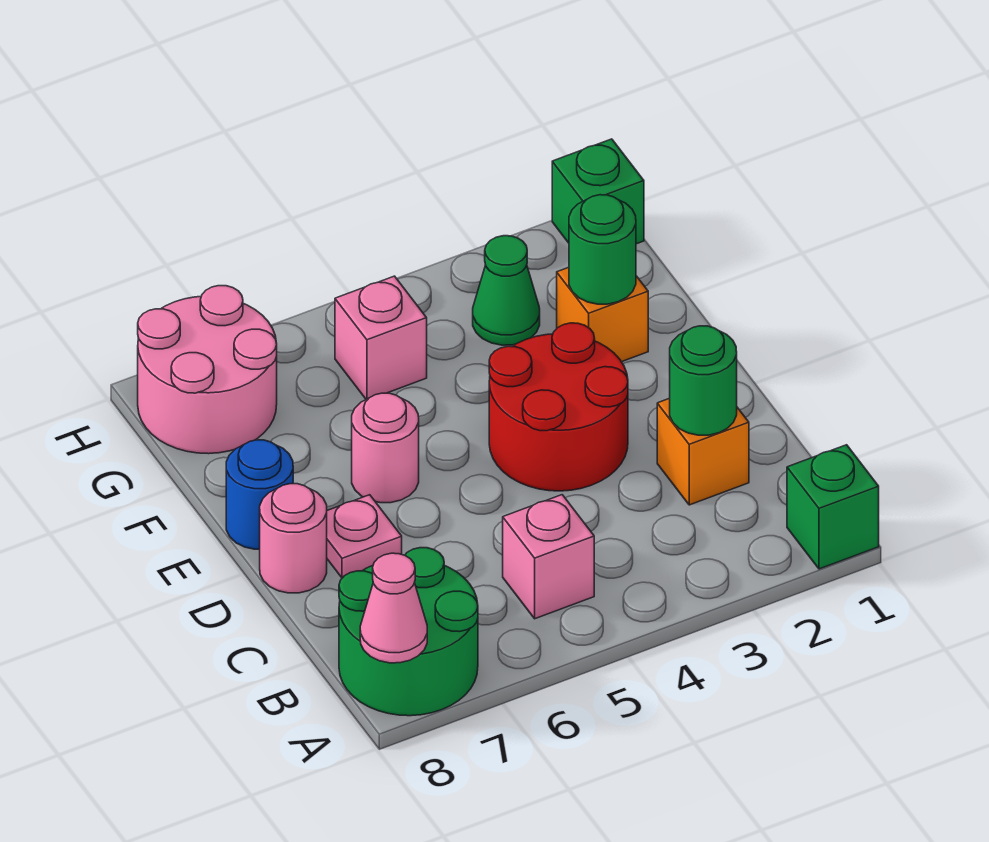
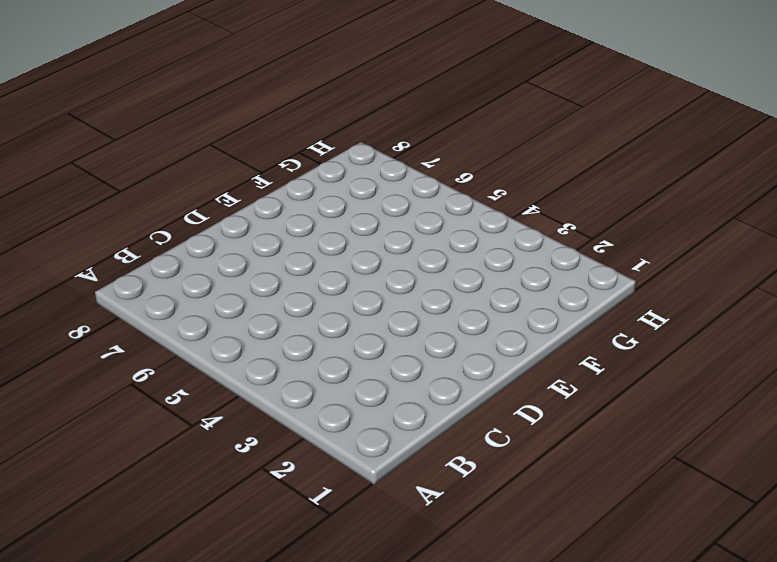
none -> green brick A1 level 1
none -> green round brick A7:B8 level 1
none -> pink brick B5 level 1

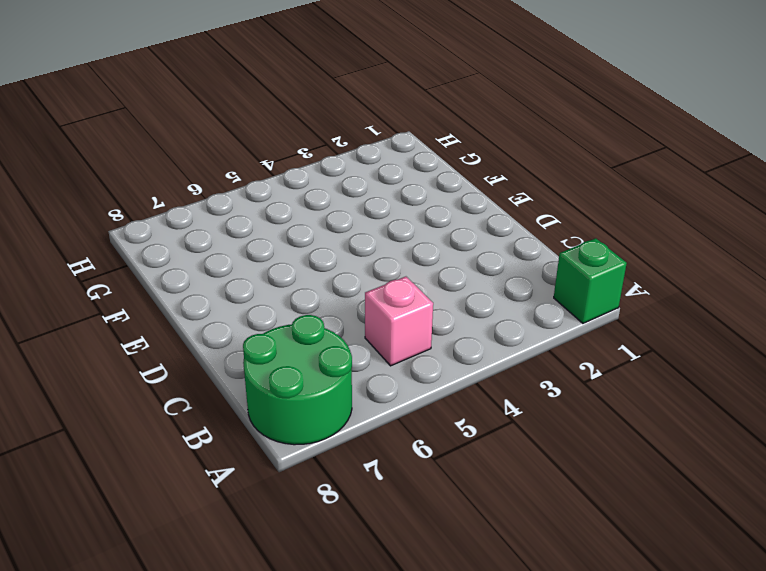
none -> orange brick C2 level 1
none -> red round brick D3:E4 level 1
none -> pink plate D7 level 1

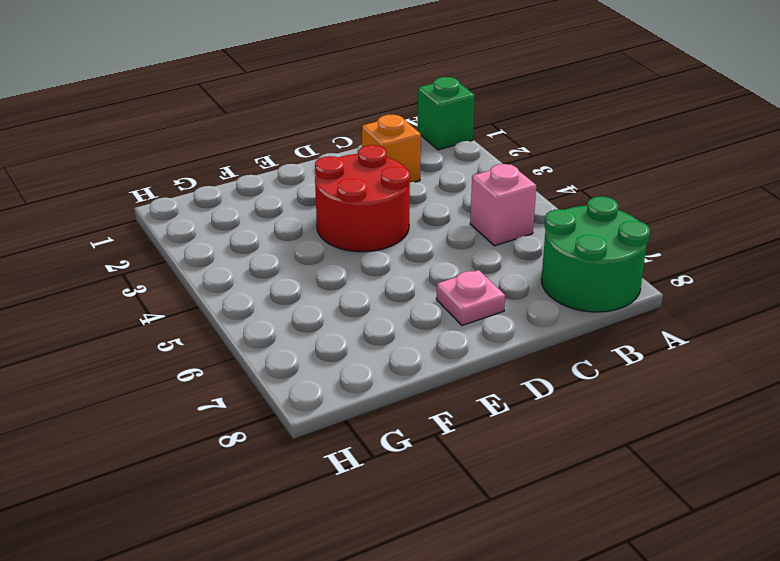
none -> pink round brick D8 level 1
none -> pink round brick E6 level 1
none -> blue round brick E8 level 1

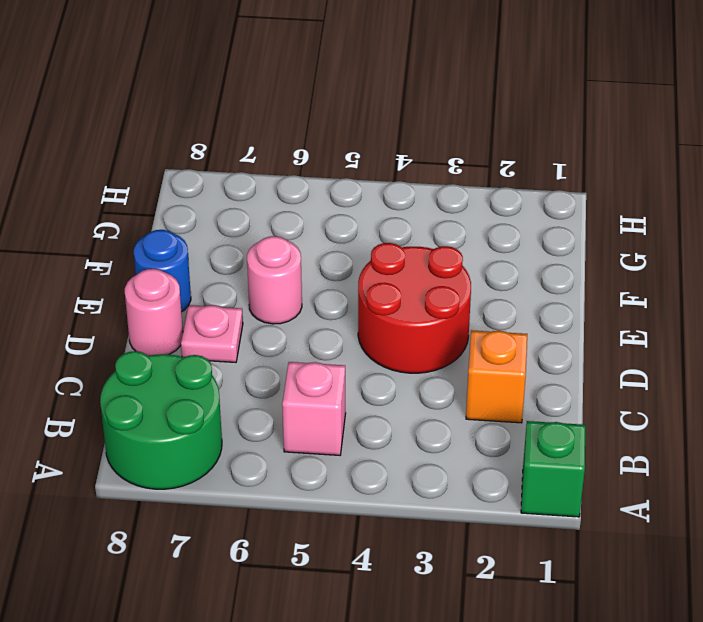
none -> orange brick F2 level 1
none -> green cone G3 level 1
none -> pink brick G5 level 1

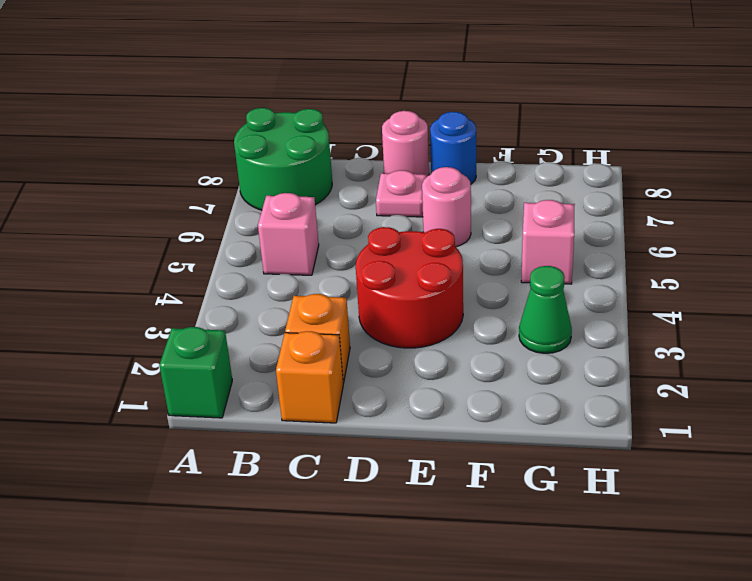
orange brick C1 level 1 -> orange brick F2 level 1
none -> pink round brick G7:H8 level 1
none -> green brick H1 level 1
none -> pink cone A8 level 2

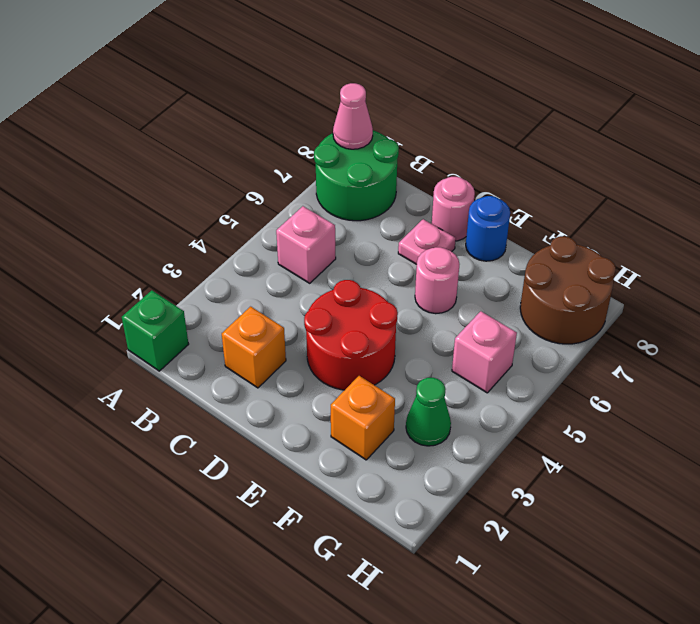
brown round brick G7:H8 level 1 -> pink round brick G7:H8 level 1
none -> green brick H1 level 1
none -> green round brick C2 level 2
none -> green round brick F2 level 2

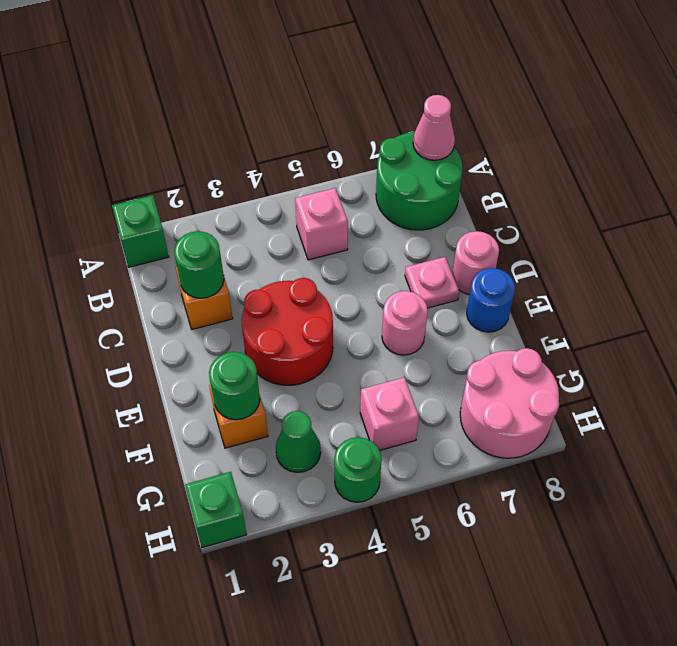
green round brick H4 level 1 -> none

